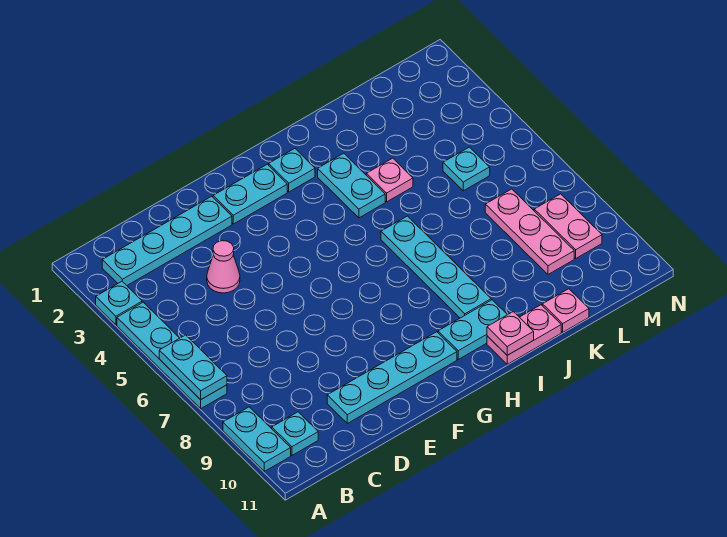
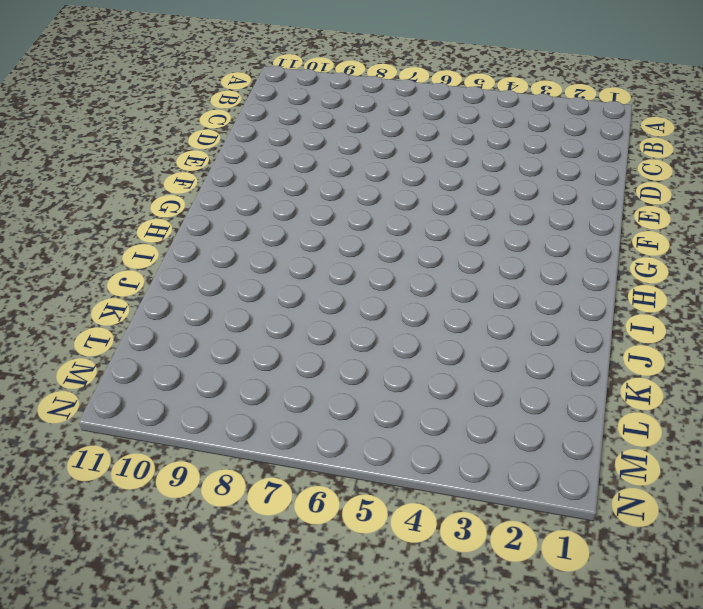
none -> cyan plate A3 level 1
none -> cyan plate A4:A7 level 1
none -> cyan plate A9:A10 level 1

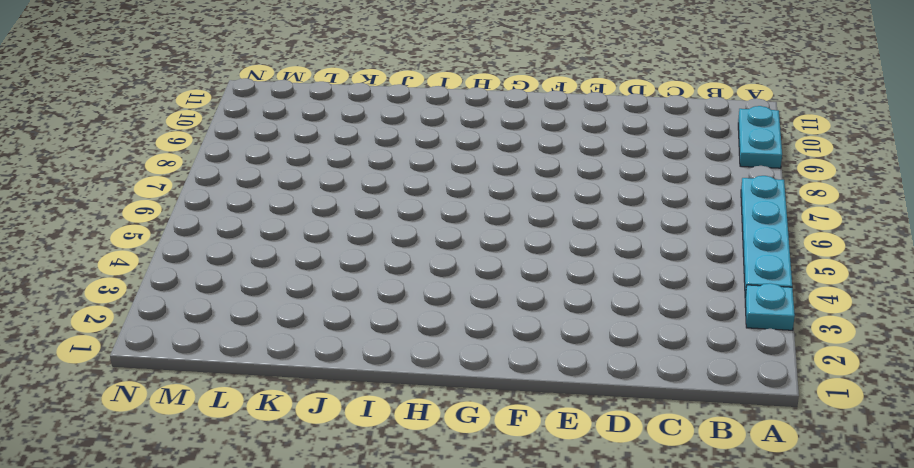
none -> cyan plate B2:E2 level 1
none -> cyan plate B10 level 1
none -> pink cone D4 level 1

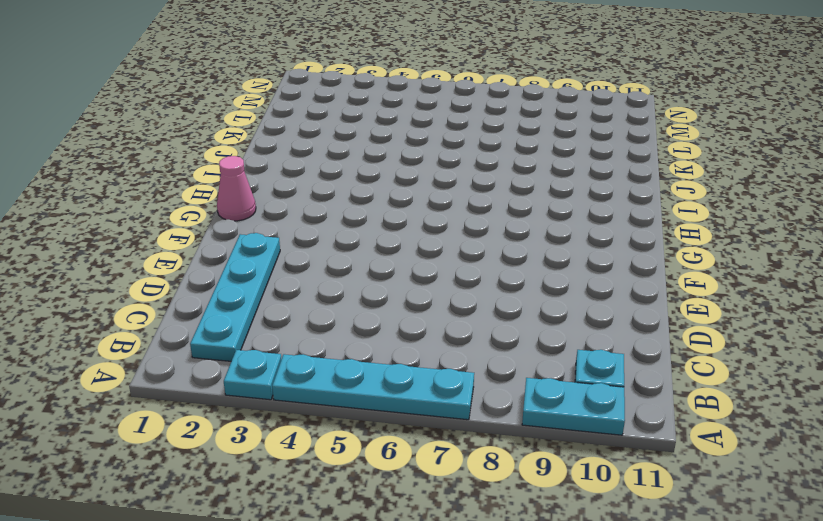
pink cone G1 level 1 -> pink cone D4 level 1
none -> cyan plate D10:G10 level 1
none -> cyan plate F2:G2 level 1
none -> cyan plate H2 level 1

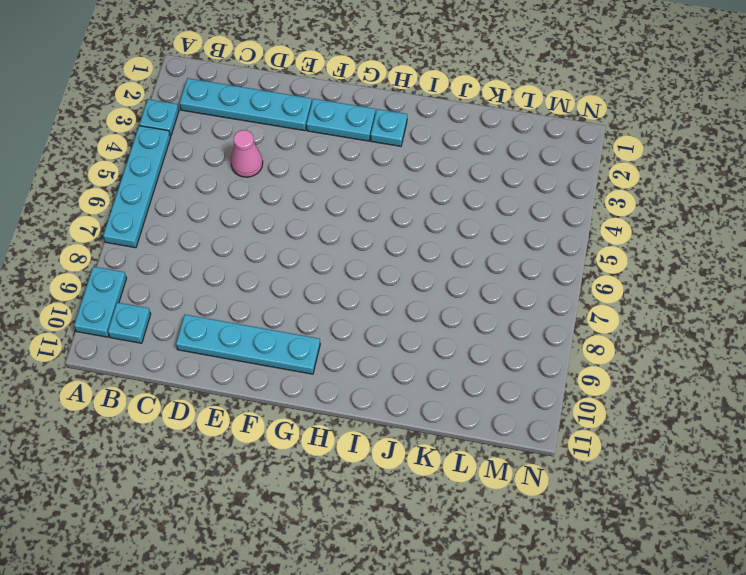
none -> cyan plate H10:I10 level 1
none -> cyan plate I3:I4 level 1
none -> cyan plate I6:I9 level 1

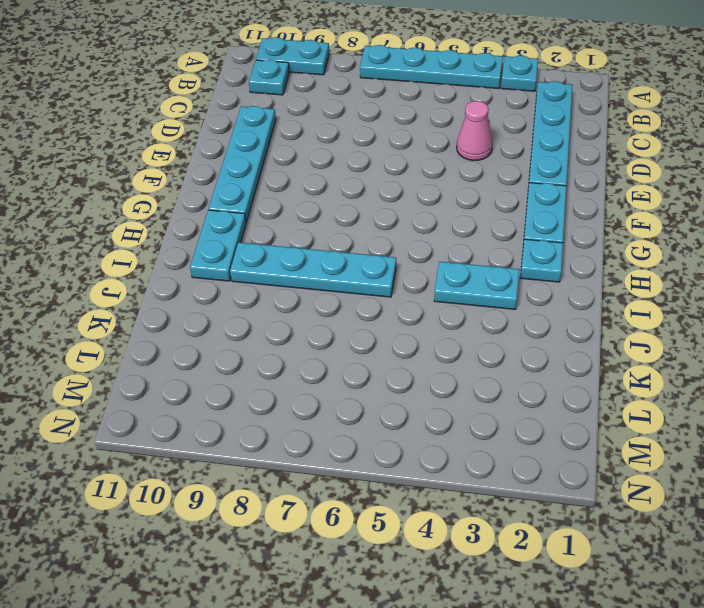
none -> pink plate I11:J11 level 1
none -> pink plate J4 level 1
none -> pink plate K11 level 1

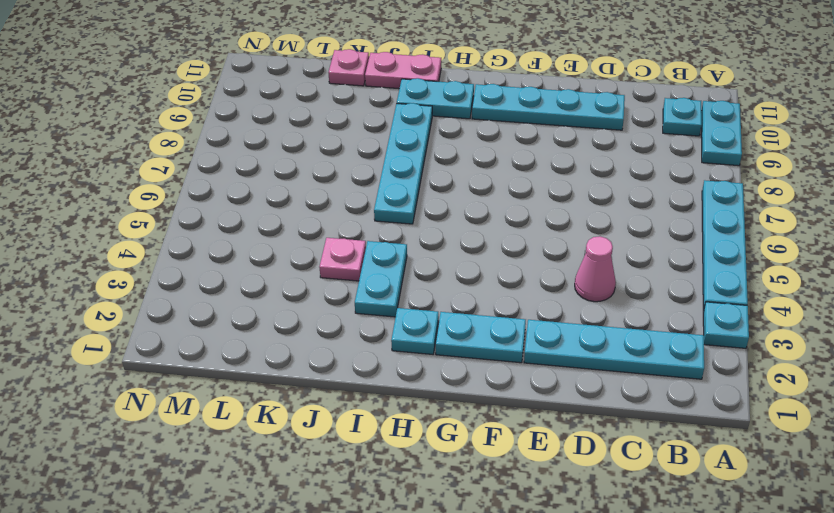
none -> cyan plate L5 level 1
none -> pink plate L7:L9 level 1
none -> pink plate M8:M9 level 1

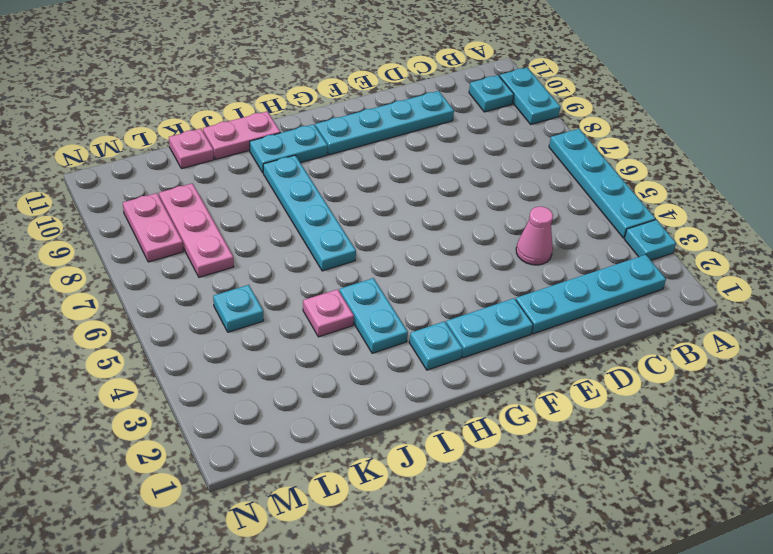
none -> cyan plate A6:A7 level 2
none -> pink plate I11 level 2

